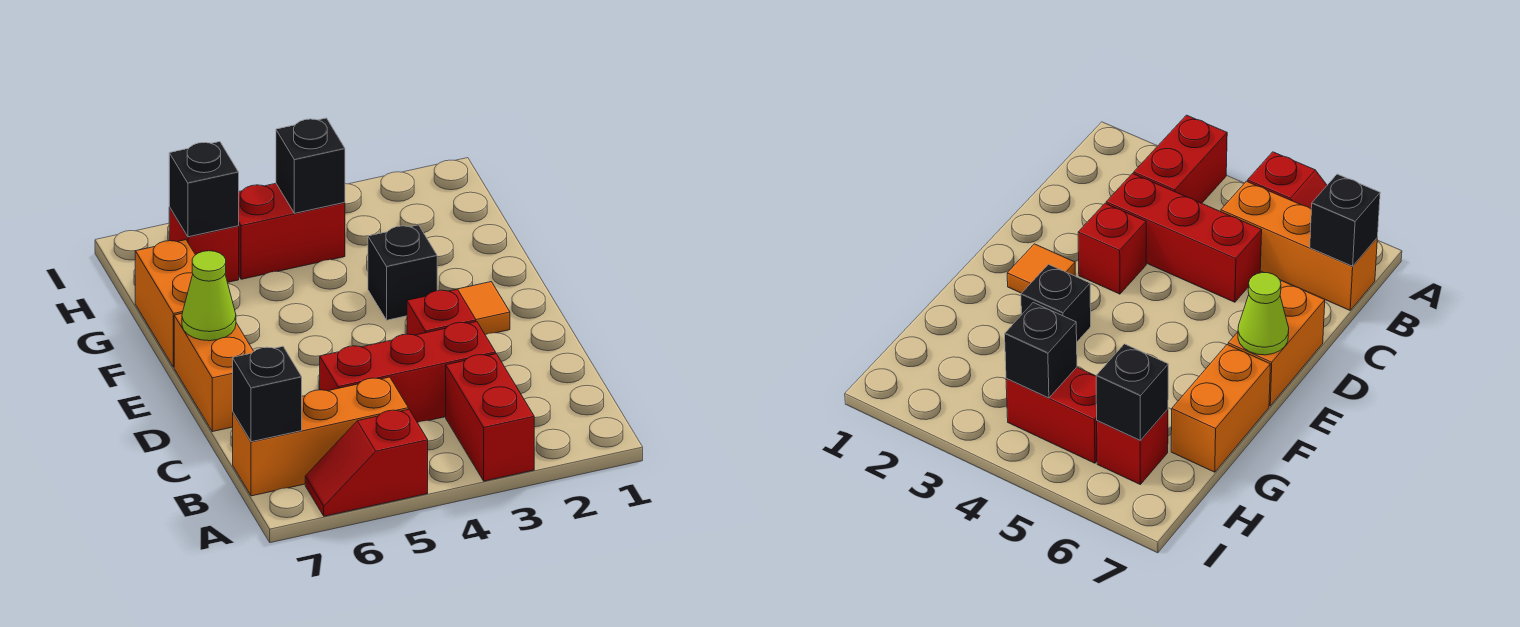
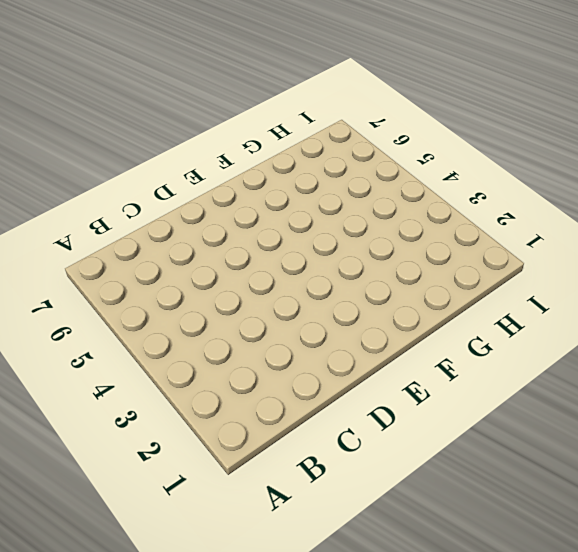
none -> red brick A3:B3 level 1
none -> red slope A5:A6 level 1 top 5
none -> orange brick B5:B7 level 1

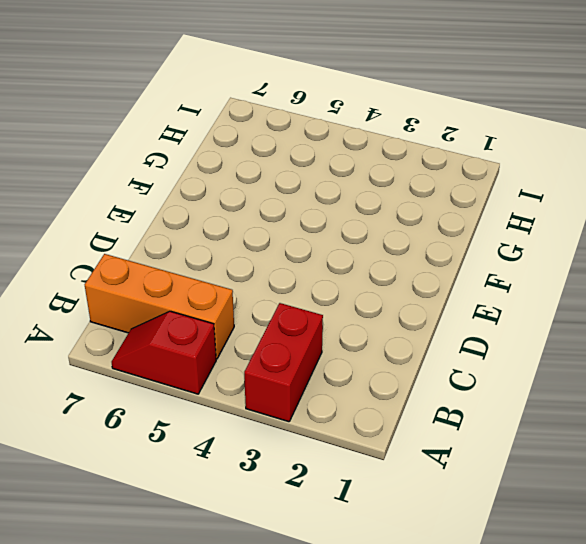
none -> red brick C3:C5 level 1
none -> red brick D3 level 1
none -> orange brick D7:E7 level 1

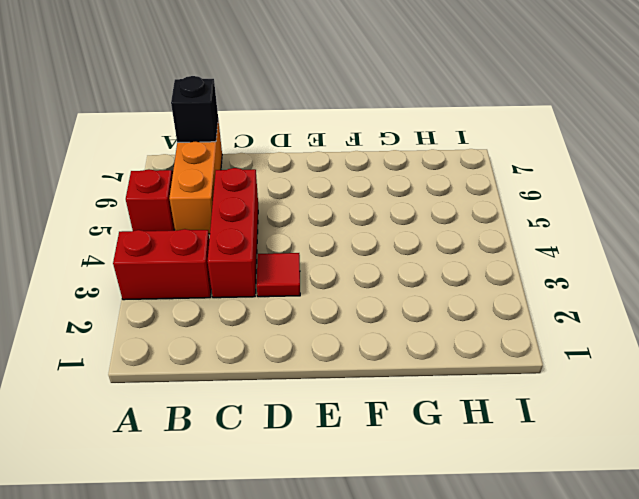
red tile D3 level 1 -> red brick D3 level 1
none -> orange brick D7:E7 level 1
none -> orange tile E2 level 1
none -> black brick F3 level 1

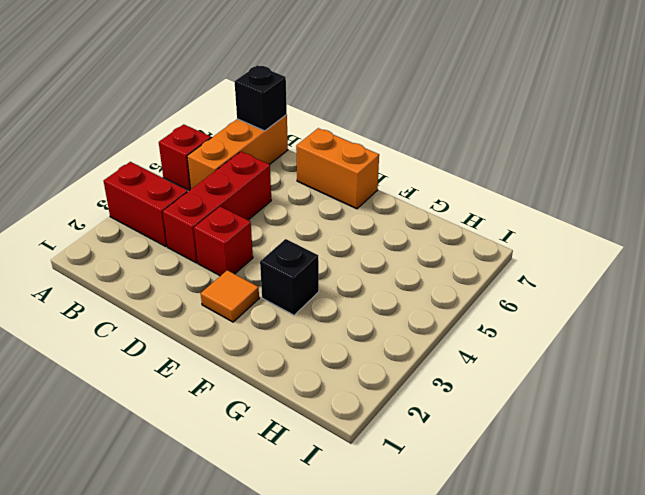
none -> orange brick F7:G7 level 1
none -> red brick H4:H5 level 1
none -> red brick H6 level 1

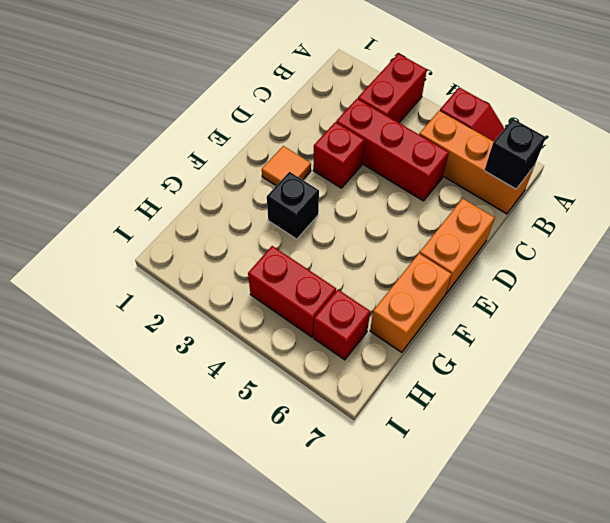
none -> lime cone E7 level 2
none -> black brick H4 level 2
none -> black brick H6 level 2

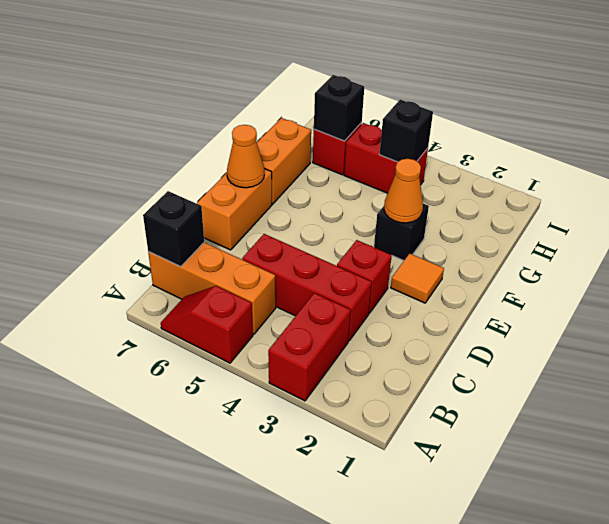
orange cone E7 level 2 -> lime cone E7 level 2
orange cone F3 level 2 -> none

